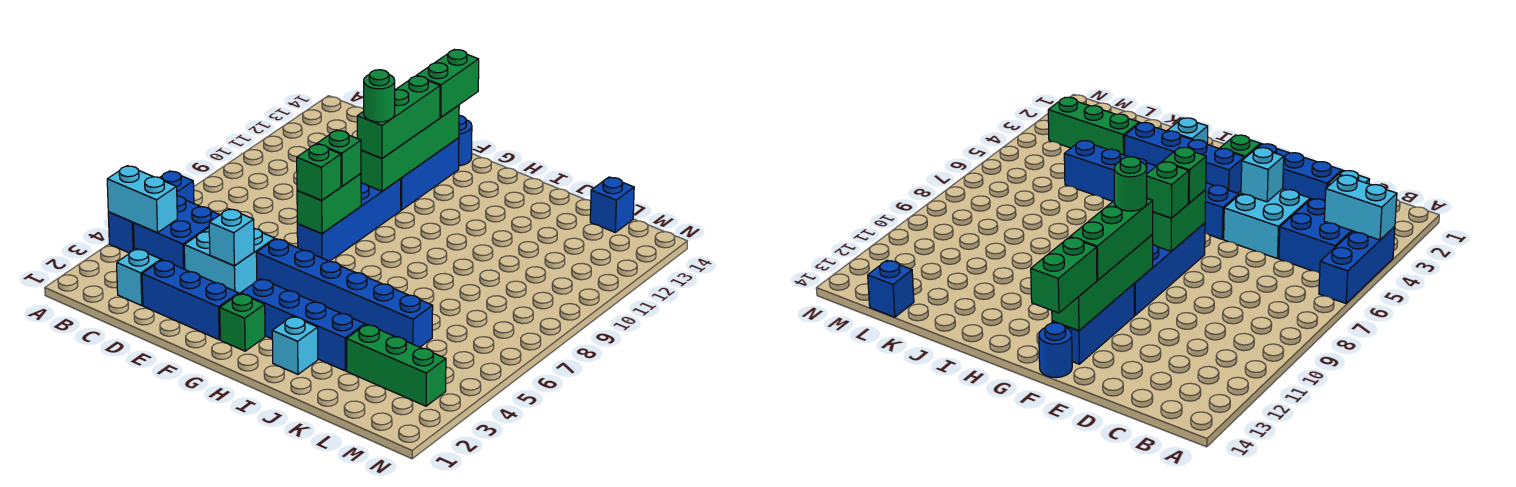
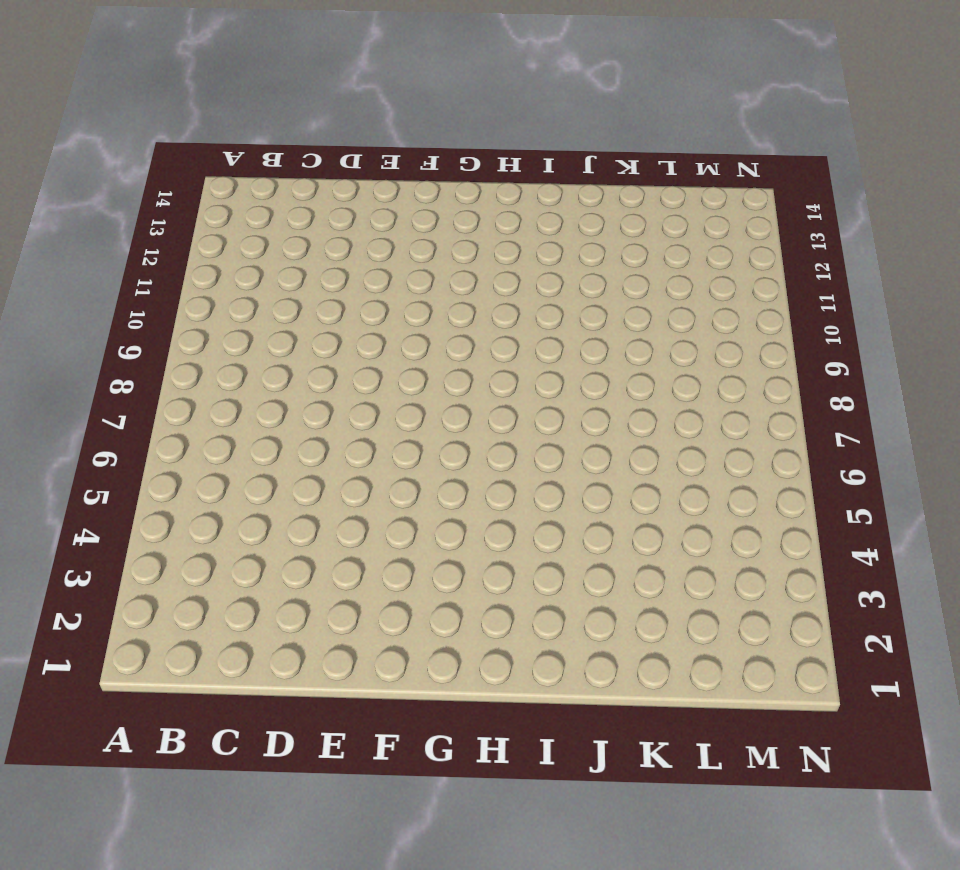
none -> blue brick A4:A6 level 1
none -> blue brick B4:C5 level 1
none -> cyan brick C2 level 1

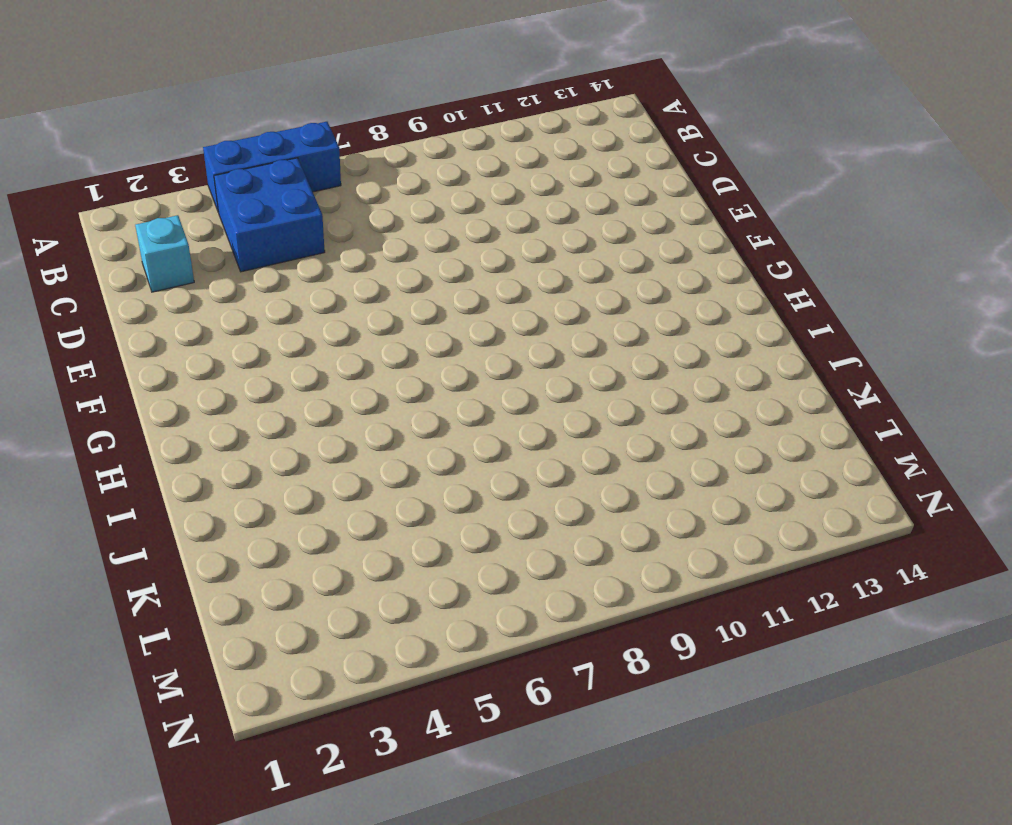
none -> blue brick D2:F2 level 1
none -> cyan brick D4:E5 level 1
none -> blue brick F5:K5 level 1

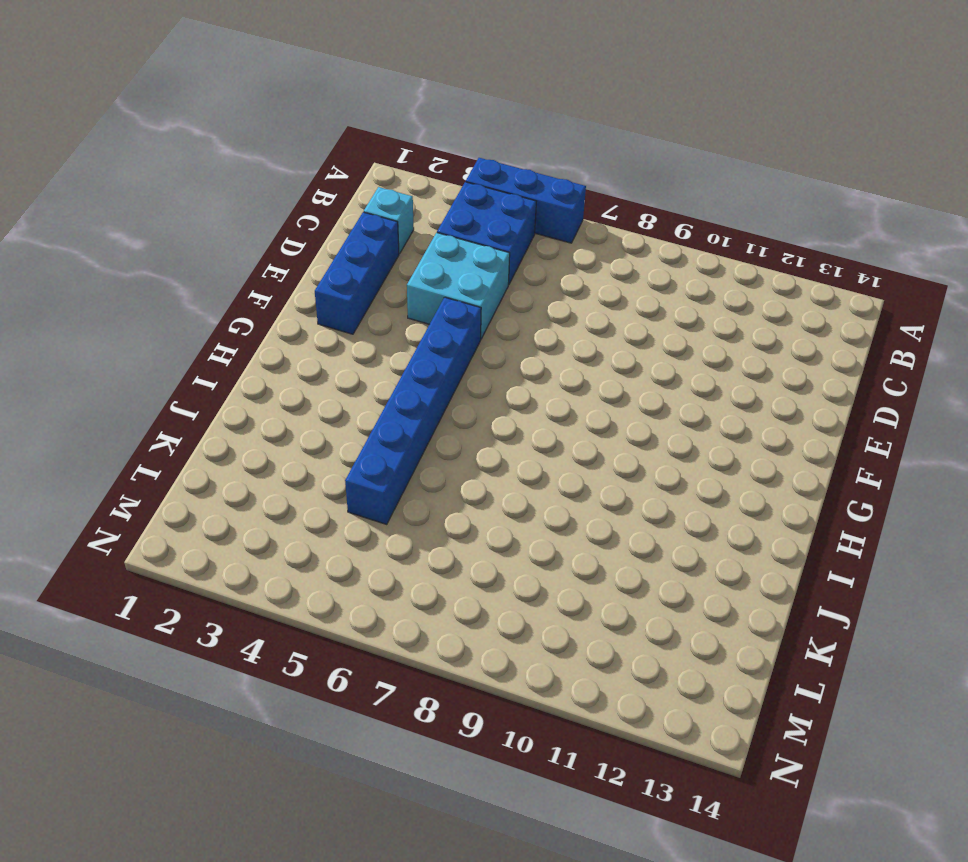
none -> blue brick F7:F10 level 1
none -> blue brick F11:F13 level 1
none -> blue round brick F14 level 1

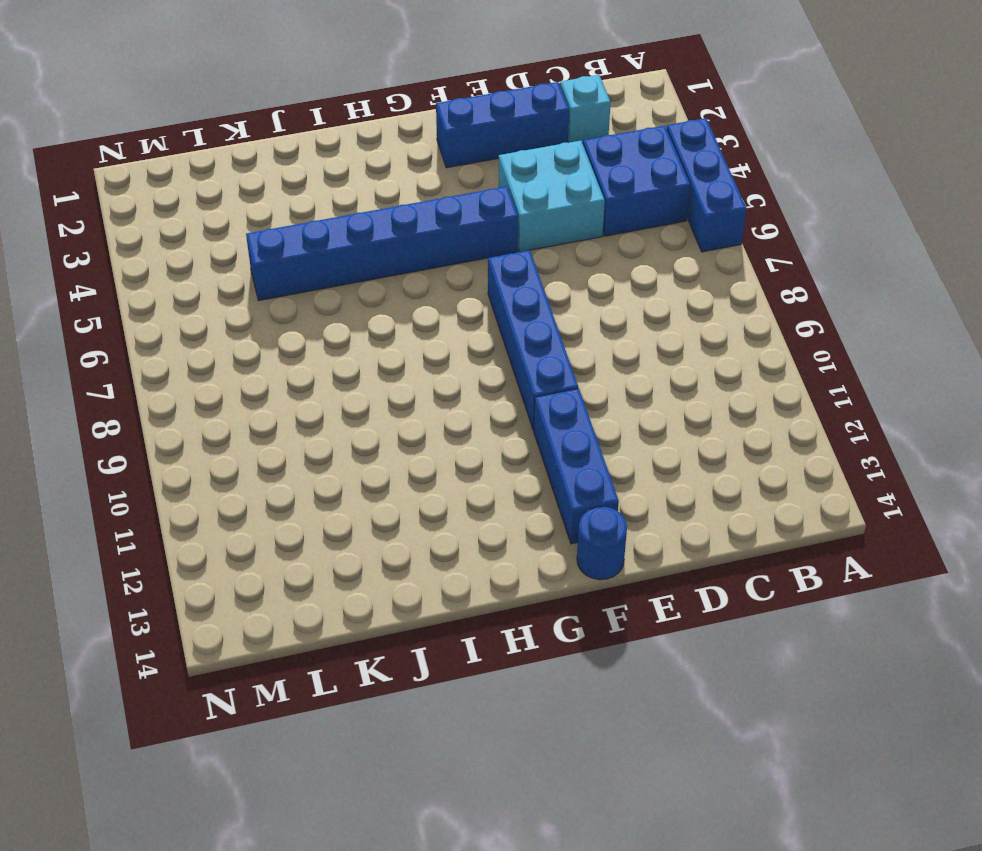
none -> green brick G2 level 1
none -> blue brick G3:J3 level 1
none -> cyan brick I2 level 1

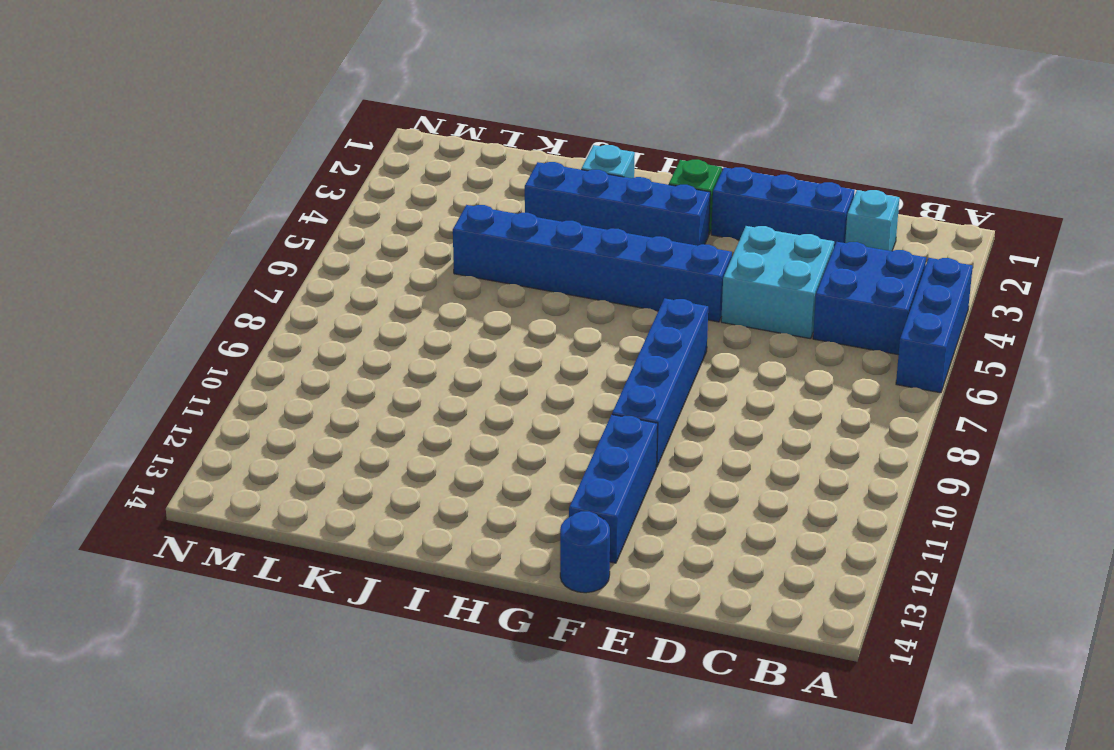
none -> green brick K3:M3 level 1
none -> blue brick L14 level 1
none -> cyan brick A4:B4 level 2

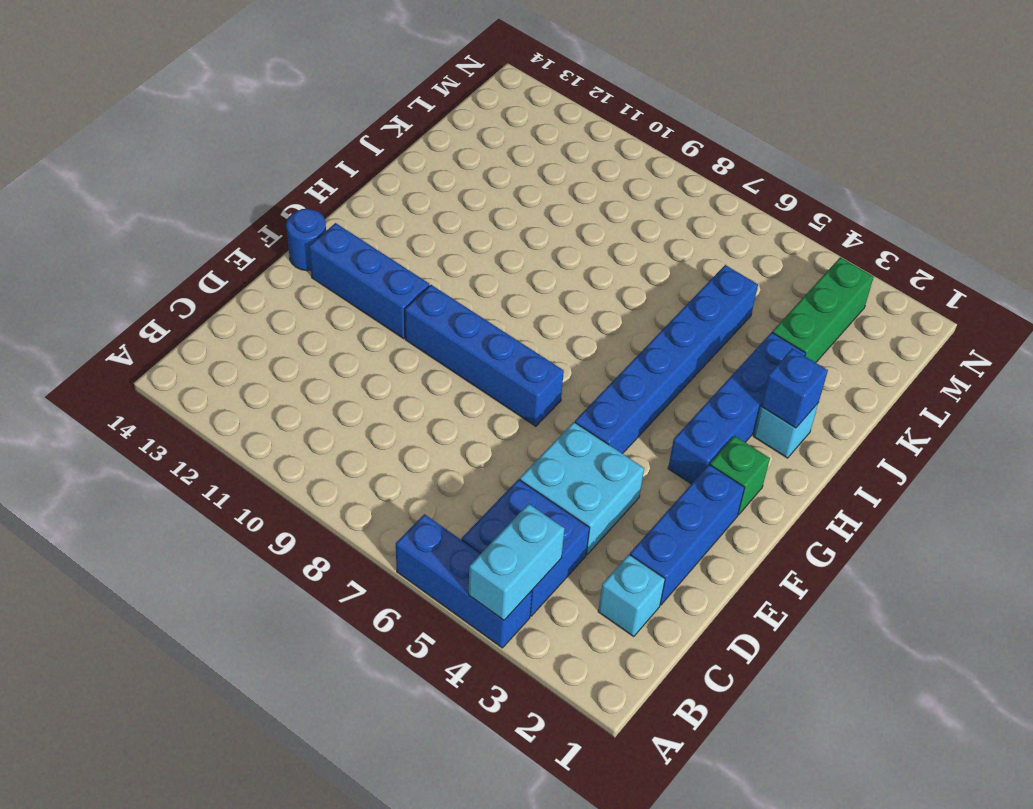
blue brick I2 level 2 -> blue brick L14 level 1
none -> cyan brick E4 level 2
none -> green brick F7:F8 level 2
none -> green brick F10:F13 level 2

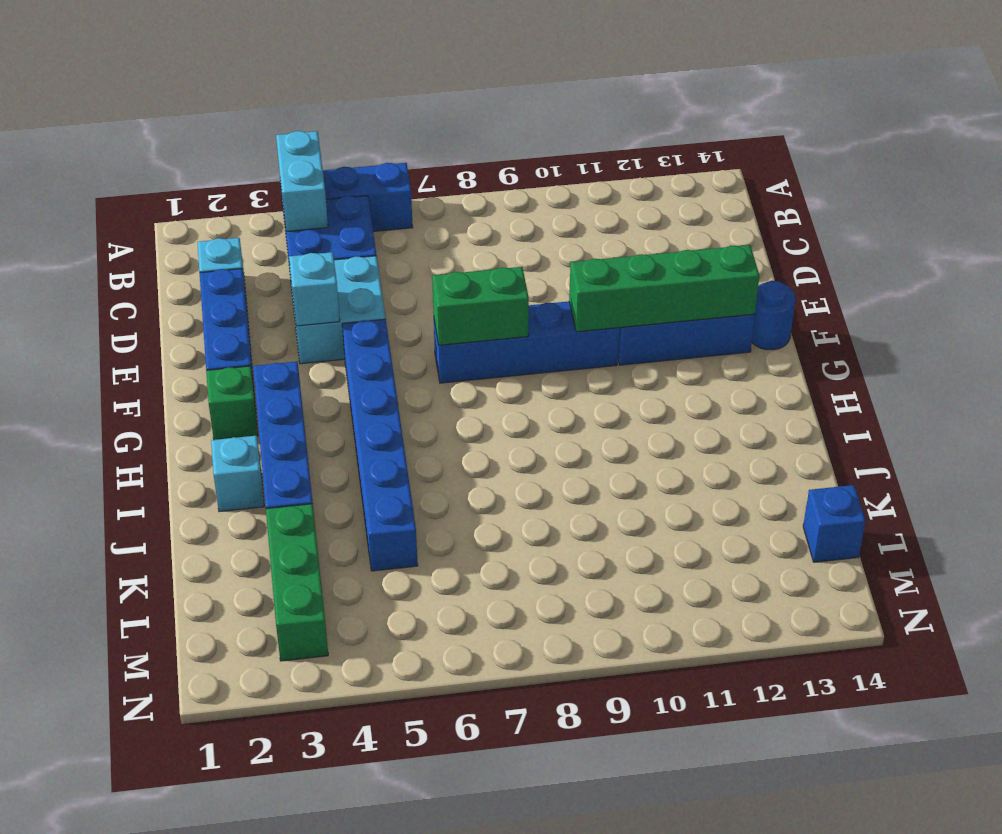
none -> green brick F7 level 3
none -> green brick F8 level 3
none -> green brick F10:F12 level 3

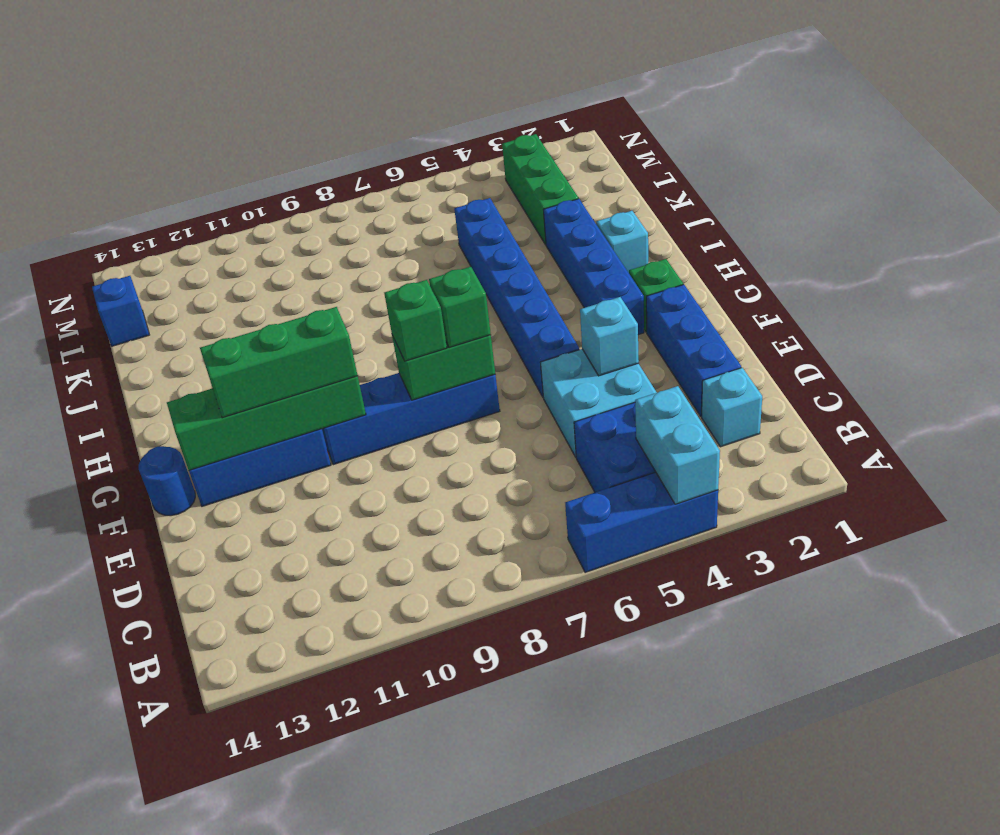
none -> green brick F13:F14 level 3
none -> green round brick F10 level 4

